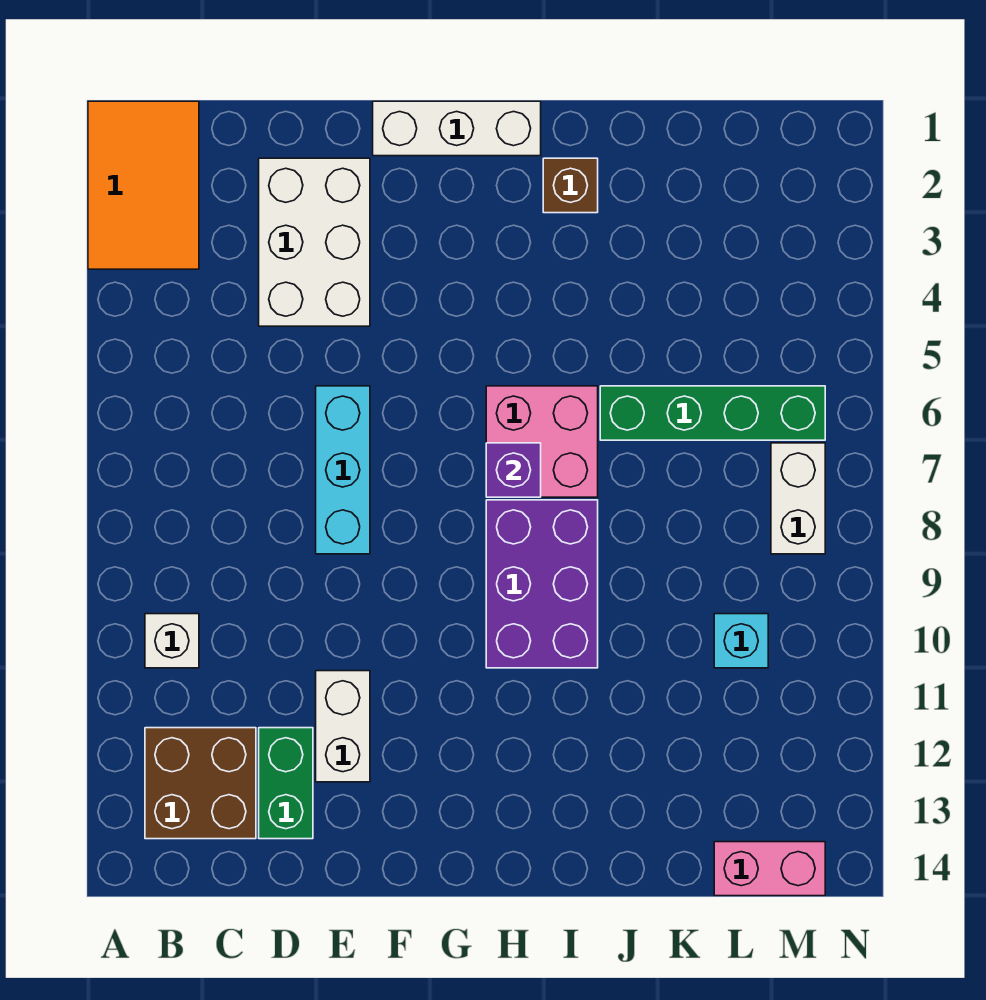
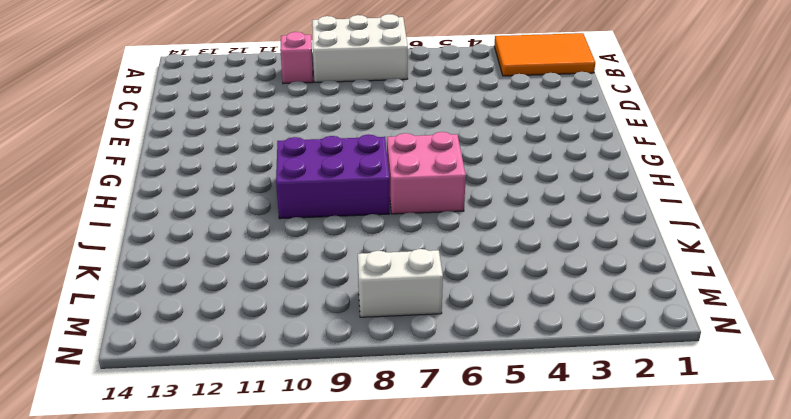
white brick A7:B9 level 1 -> white brick D2:E4 level 1
pink brick B10 level 1 -> white brick B10 level 1
none -> brown brick B12:C13 level 1
none -> green brick D12:D13 level 1
none -> cyan brick E6:E8 level 1

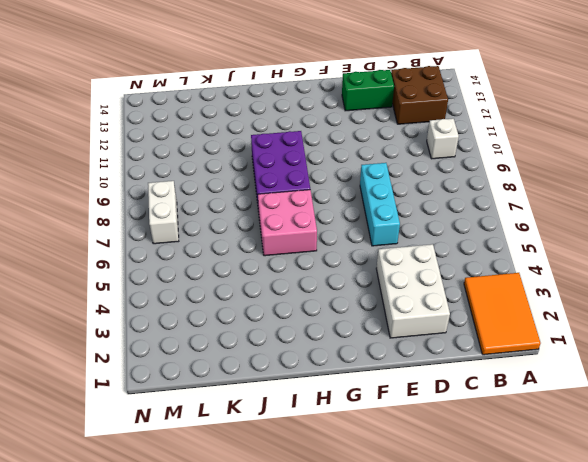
green brick D13:E13 level 1 -> green brick D12:D13 level 1
none -> white brick E11:E12 level 1
none -> white brick F1:H1 level 1
none -> brown brick I2 level 1

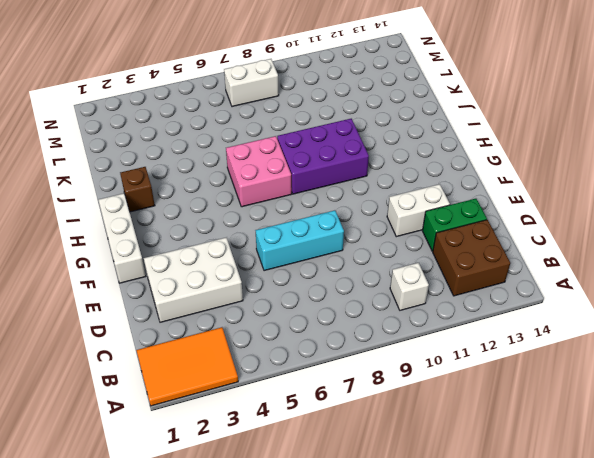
none -> green brick J6:M6 level 1
none -> cyan brick L10 level 1
none -> pink brick L14:M14 level 1

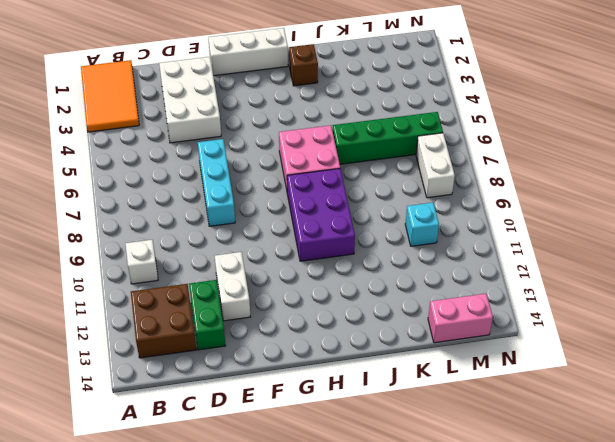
none -> purple brick H7 level 2

